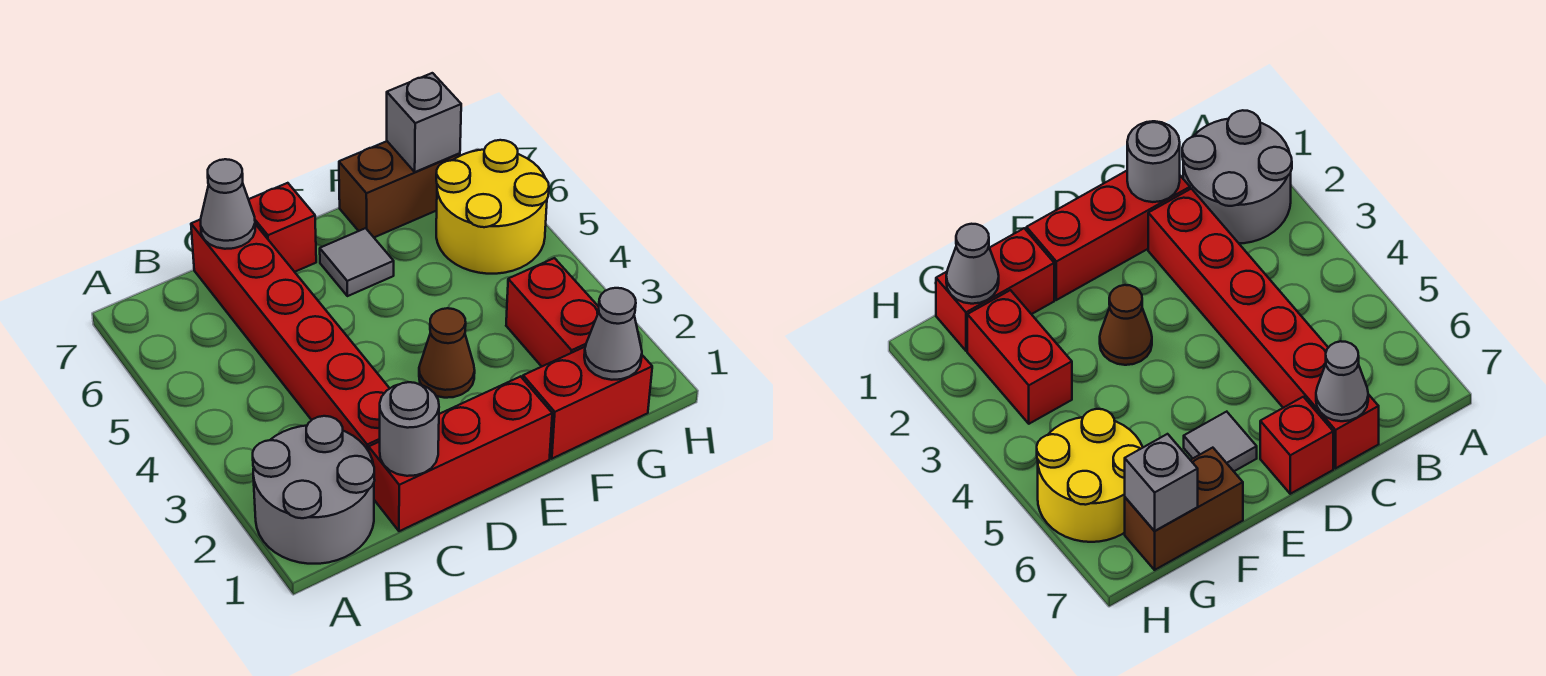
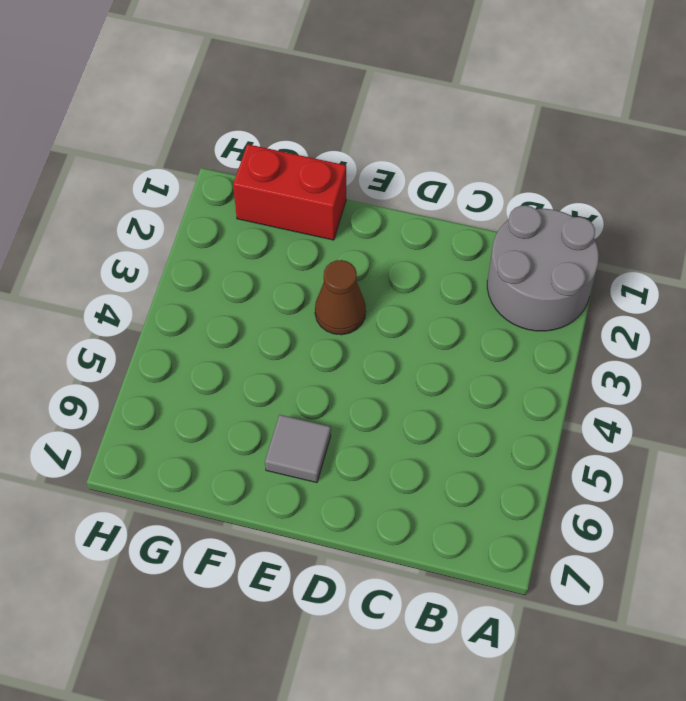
none -> red brick C1:E1 level 1
none -> red brick C2:C7 level 1
none -> red brick D7 level 1

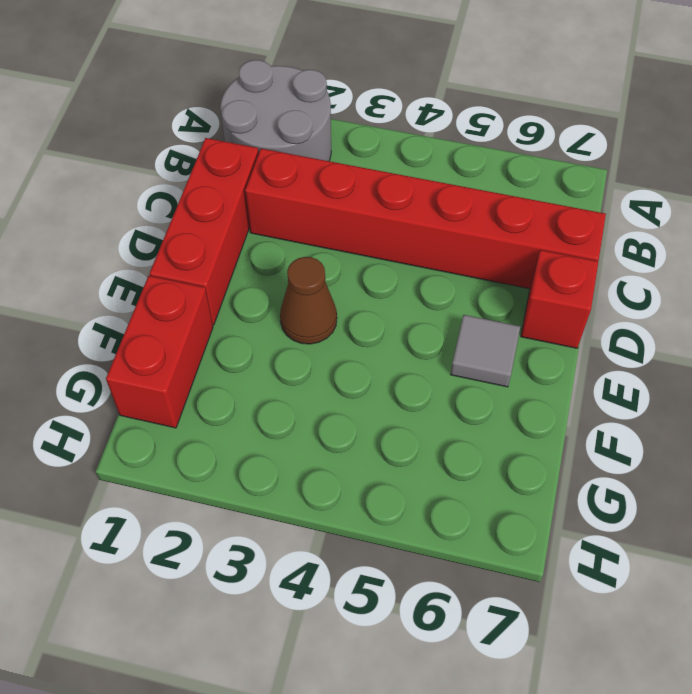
none -> brown brick F7:G7 level 1
none -> red brick G2:G3 level 1
none -> yellow round brick G5:H6 level 1

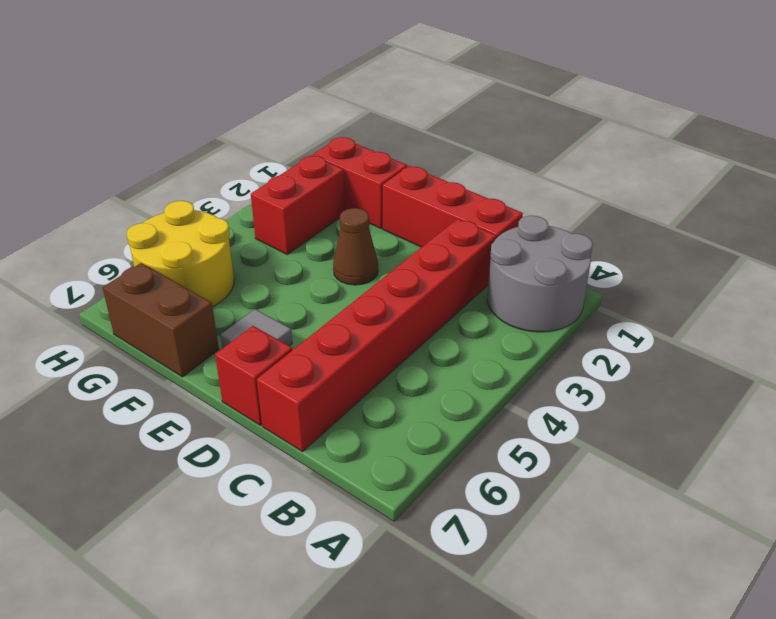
none -> grey round brick C1 level 2
none -> grey cone C7 level 2
none -> grey cone G1 level 2

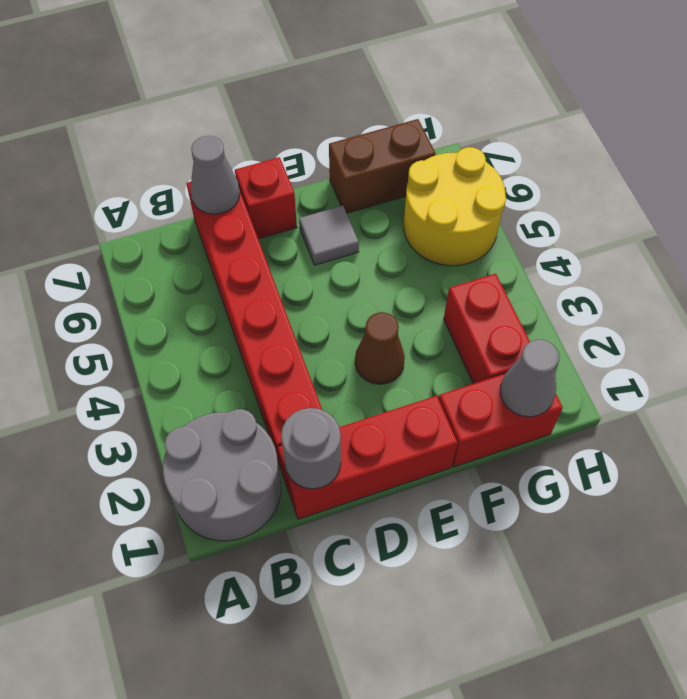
none -> grey brick G7 level 2

